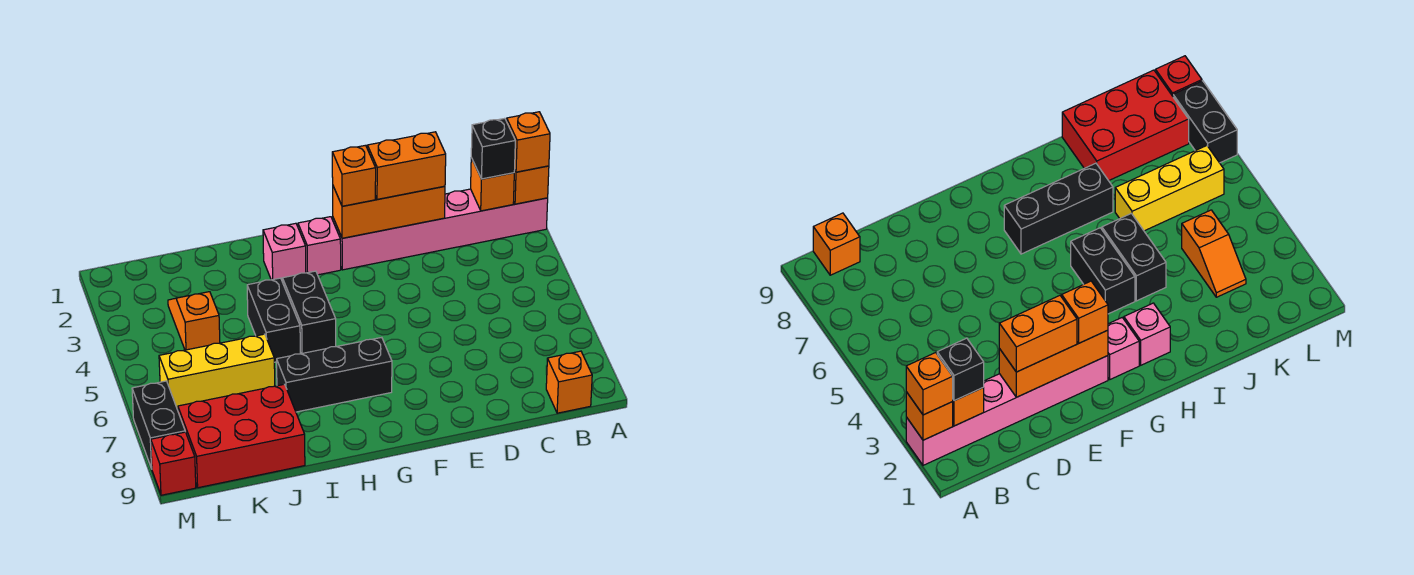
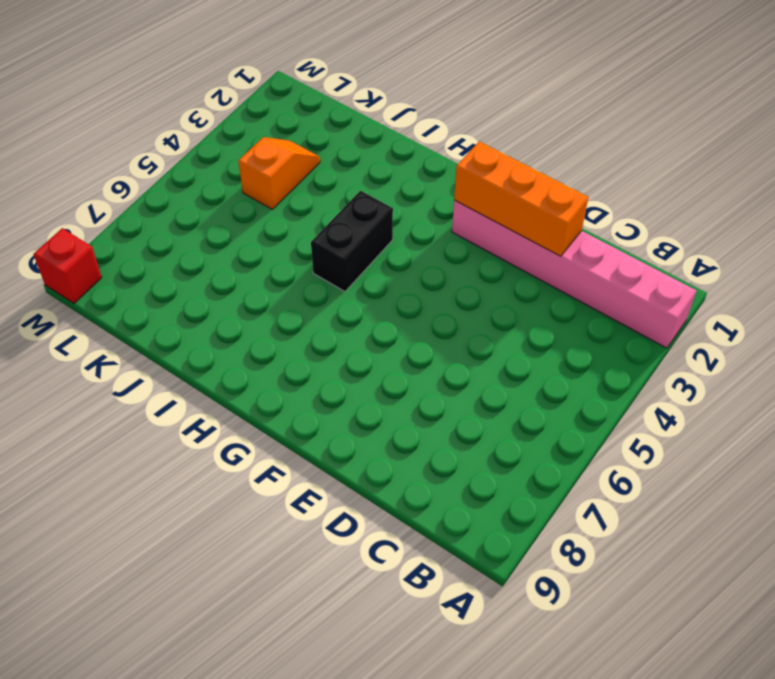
none -> orange brick B9 level 1
none -> pink brick G2 level 1
none -> black brick G7:I7 level 1

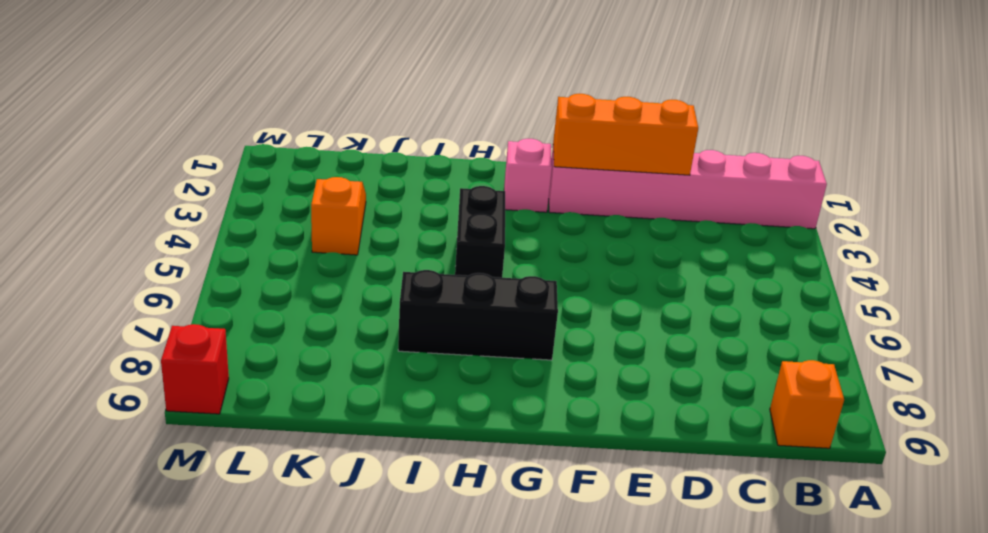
none -> pink brick H2 level 1
none -> black brick I4:I5 level 1
none -> yellow brick J6:L6 level 1

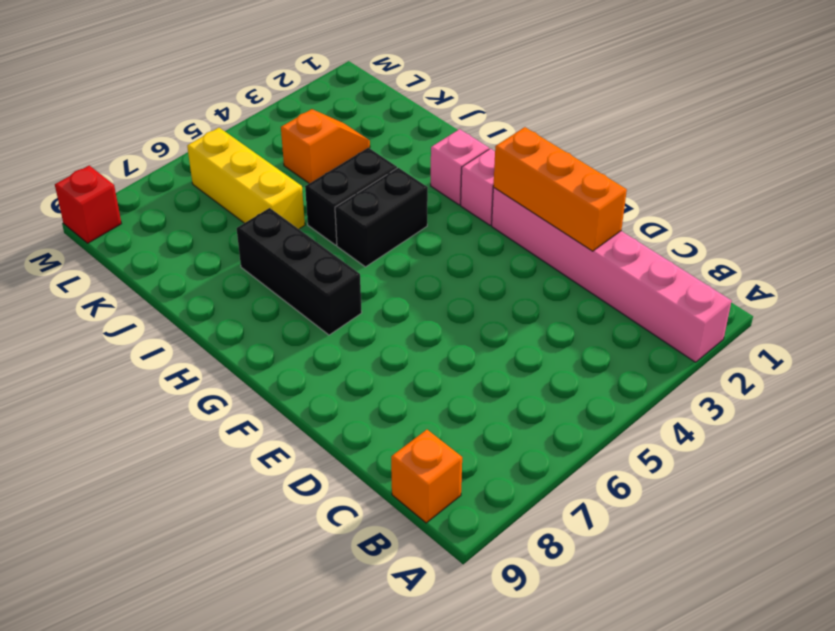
none -> red brick J8:L9 level 1
none -> black brick M7:M8 level 1
none -> orange brick A2 level 2

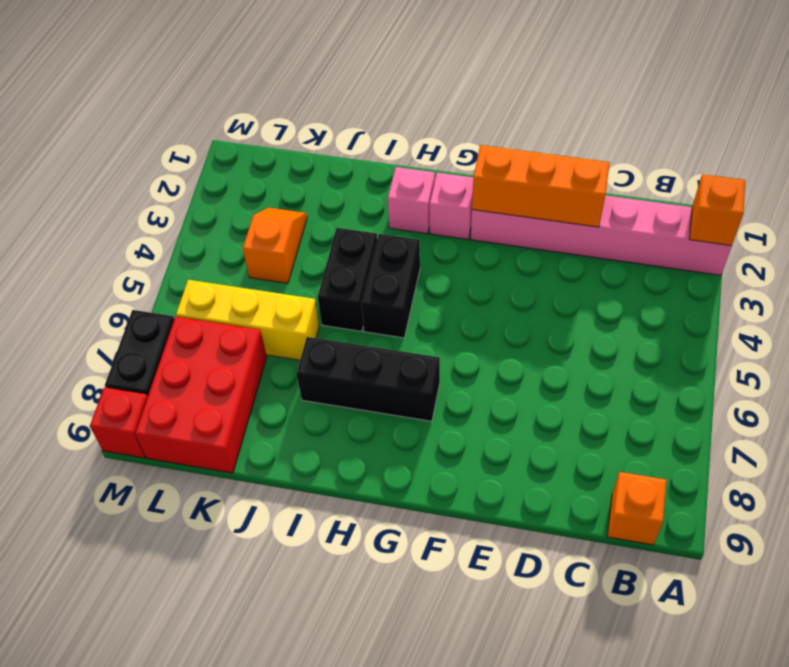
red brick K7:L9 level 1 -> red brick J8:L9 level 1
none -> orange brick B2 level 2
none -> orange brick A2 level 3
none -> black brick B2 level 3

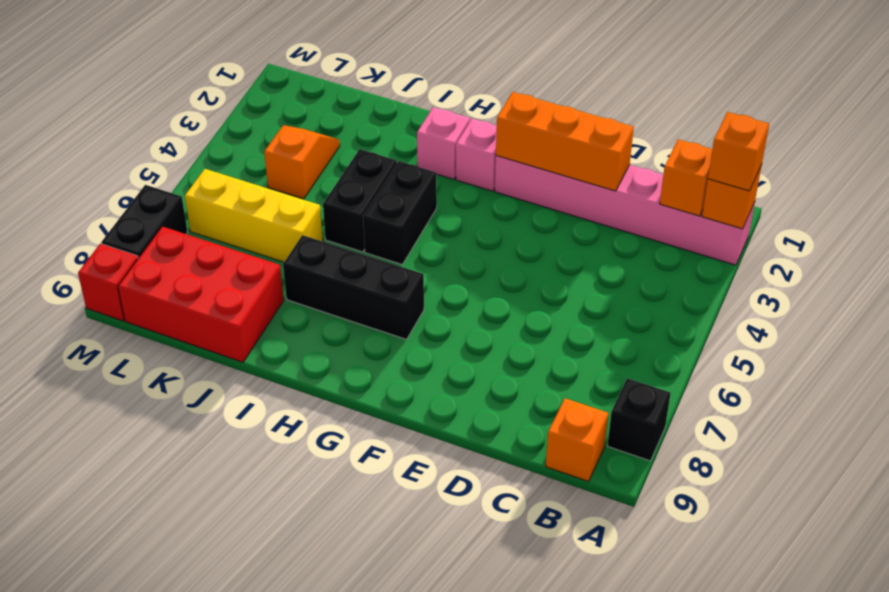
black brick A8 level 1 -> black brick B2 level 3
none -> orange brick D2:E2 level 3
none -> orange brick F2 level 3

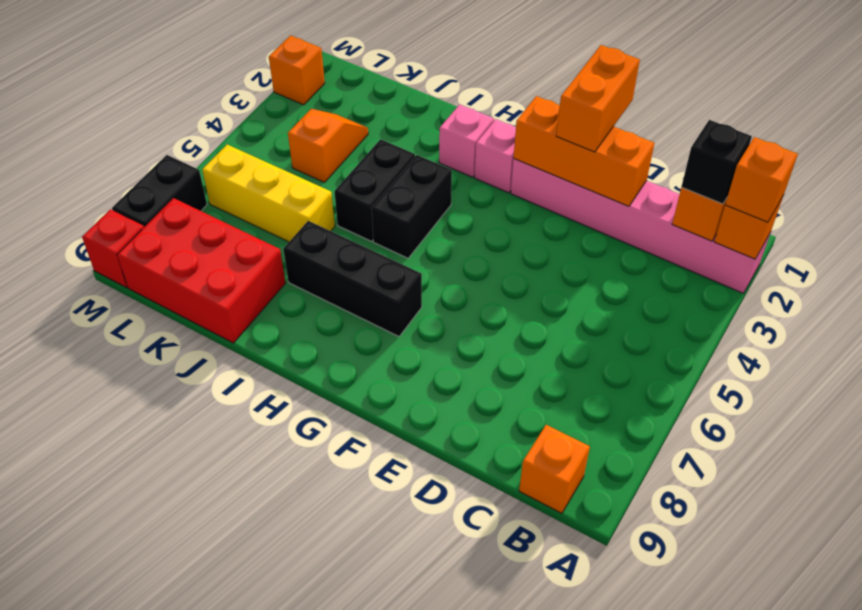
orange brick E1:E2 level 3 -> orange brick D2:E2 level 3
orange brick M2 level 1 -> orange brick F2 level 3

